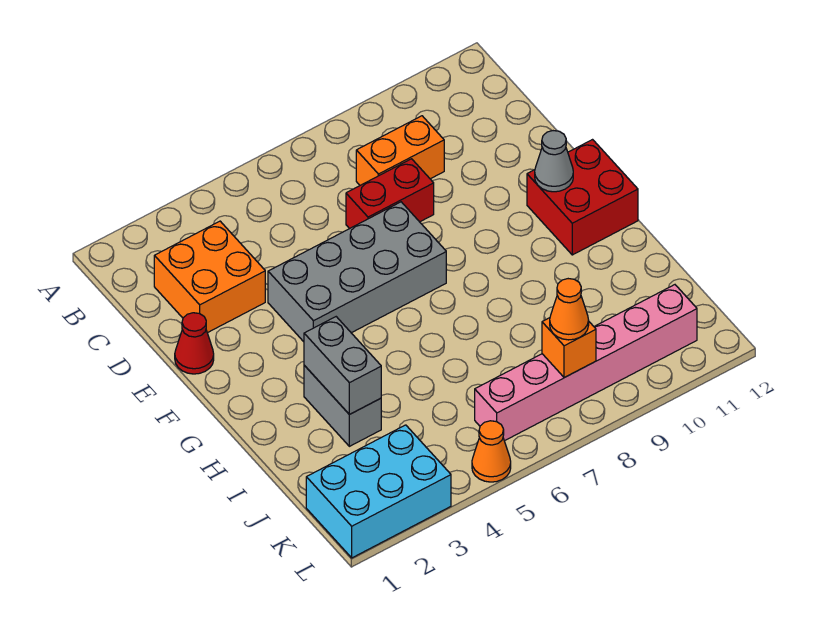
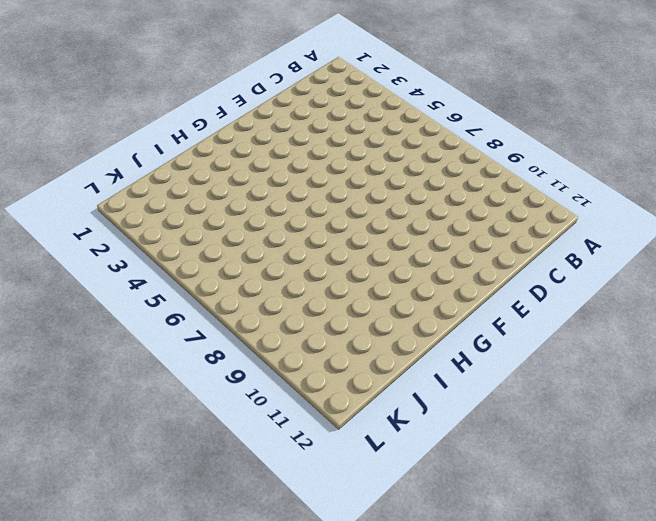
none -> orange brick C2:D3 level 1
none -> orange brick C8:C9 level 1
none -> red brick D7:D8 level 1

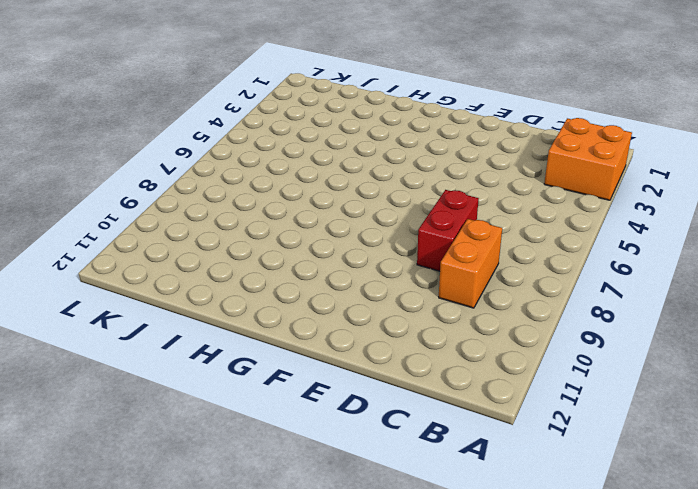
orange brick A2:B3 level 1 -> orange brick C2:D3 level 1
none -> red cone E1 level 1
none -> grey brick E4:F7 level 1
none -> red brick F11:G12 level 1

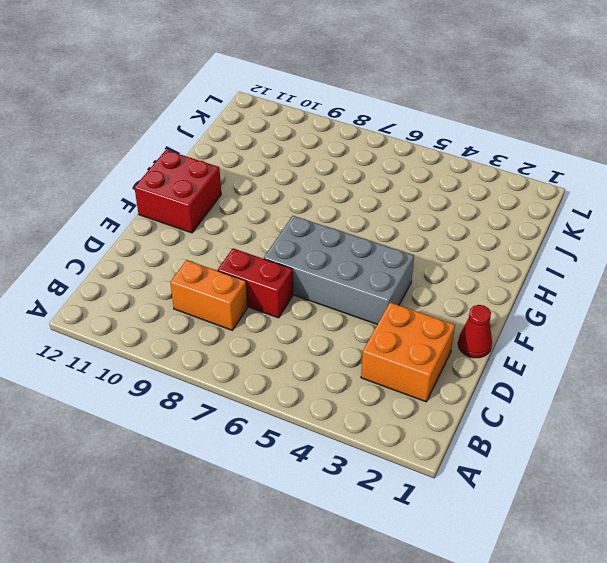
none -> grey brick H3:I3 level 1
none -> cyan brick K1:L3 level 1
none -> pink brick K6:K11 level 1

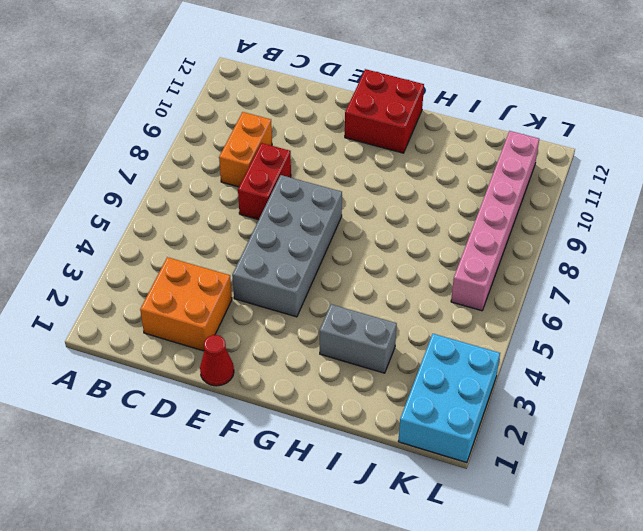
none -> orange cone L5 level 1
none -> grey cone F11 level 2
none -> grey brick H3:I3 level 2

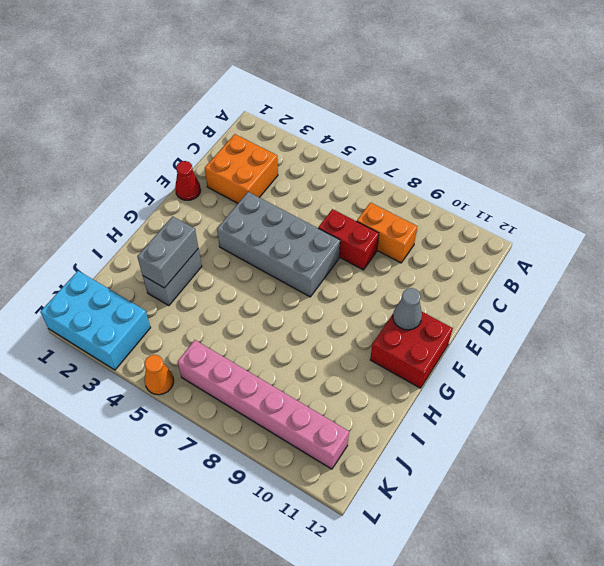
none -> orange brick K8 level 2
none -> orange cone K8 level 3

